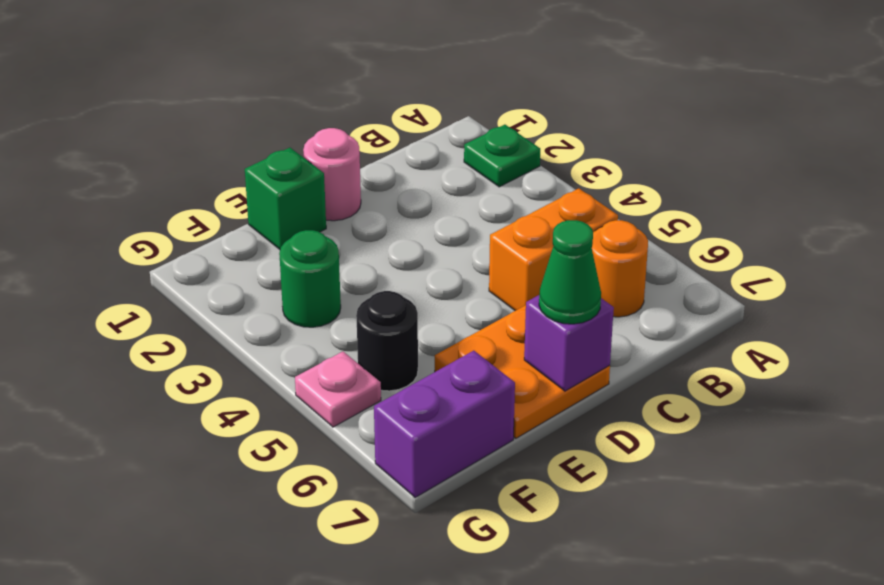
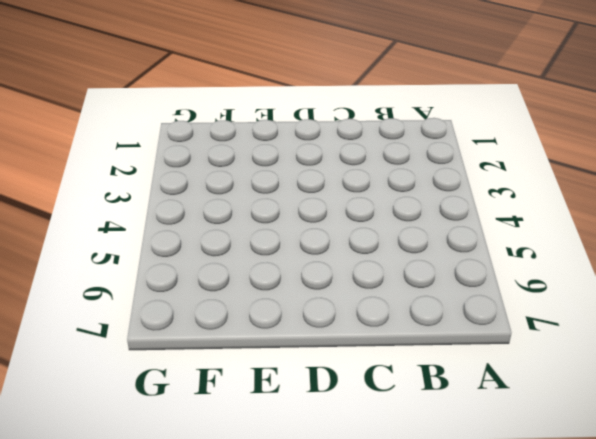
none -> green plate A2 level 1
none -> orange brick B5:C5 level 1
none -> orange round brick B6 level 1

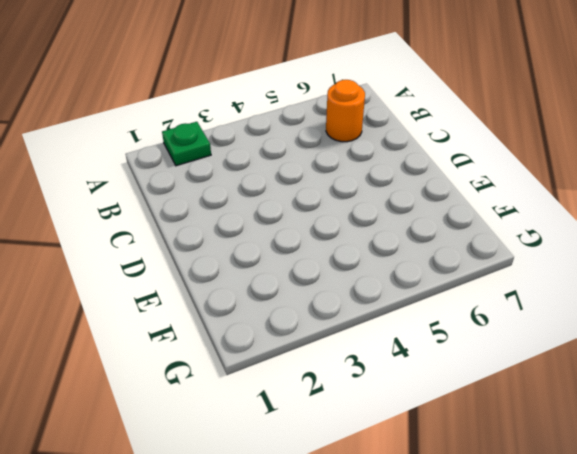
none -> orange brick B5:C5 level 1
none -> pink round brick D1 level 1
none -> orange plate D6:E7 level 1

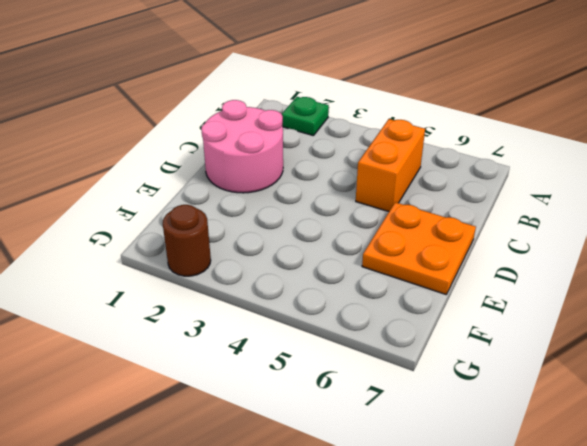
pink round brick C1:D2 level 1 -> pink round brick D1 level 1
brown round brick G2 level 1 -> none
none -> orange round brick B6 level 1
none -> green brick E1 level 1
none -> green round brick F3 level 1

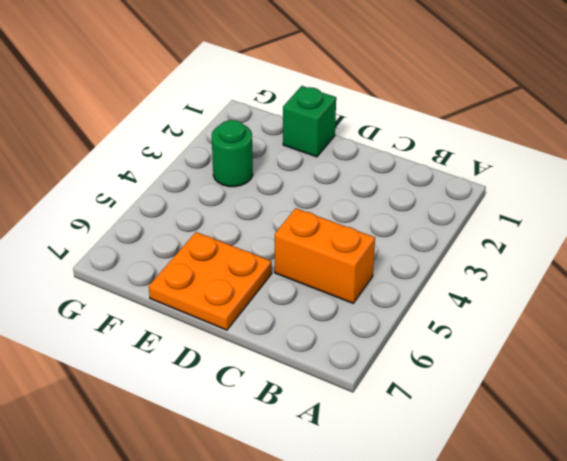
none -> green plate A2 level 1
none -> orange round brick B6 level 1
none -> pink round brick D1 level 1

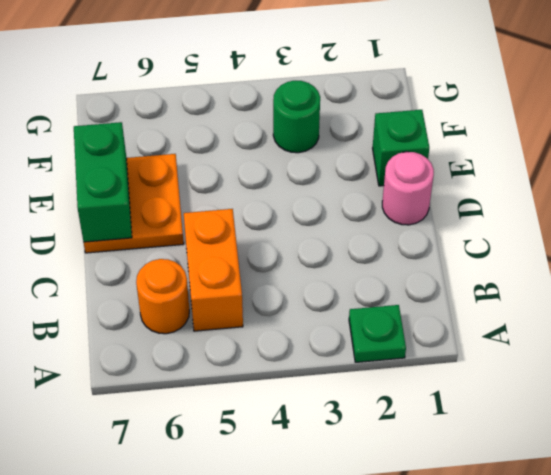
green brick D7:E7 level 2 -> purple brick D7 level 2
none -> black round brick F5 level 1
none -> purple brick F7:G7 level 1
none -> pink plate G5 level 1

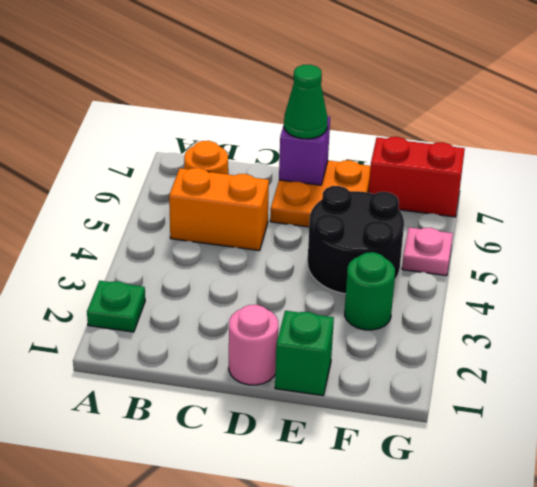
black round brick E4:F5 level 1 -> black round brick F5 level 1
red brick F7:G7 level 1 -> purple brick F7:G7 level 1

